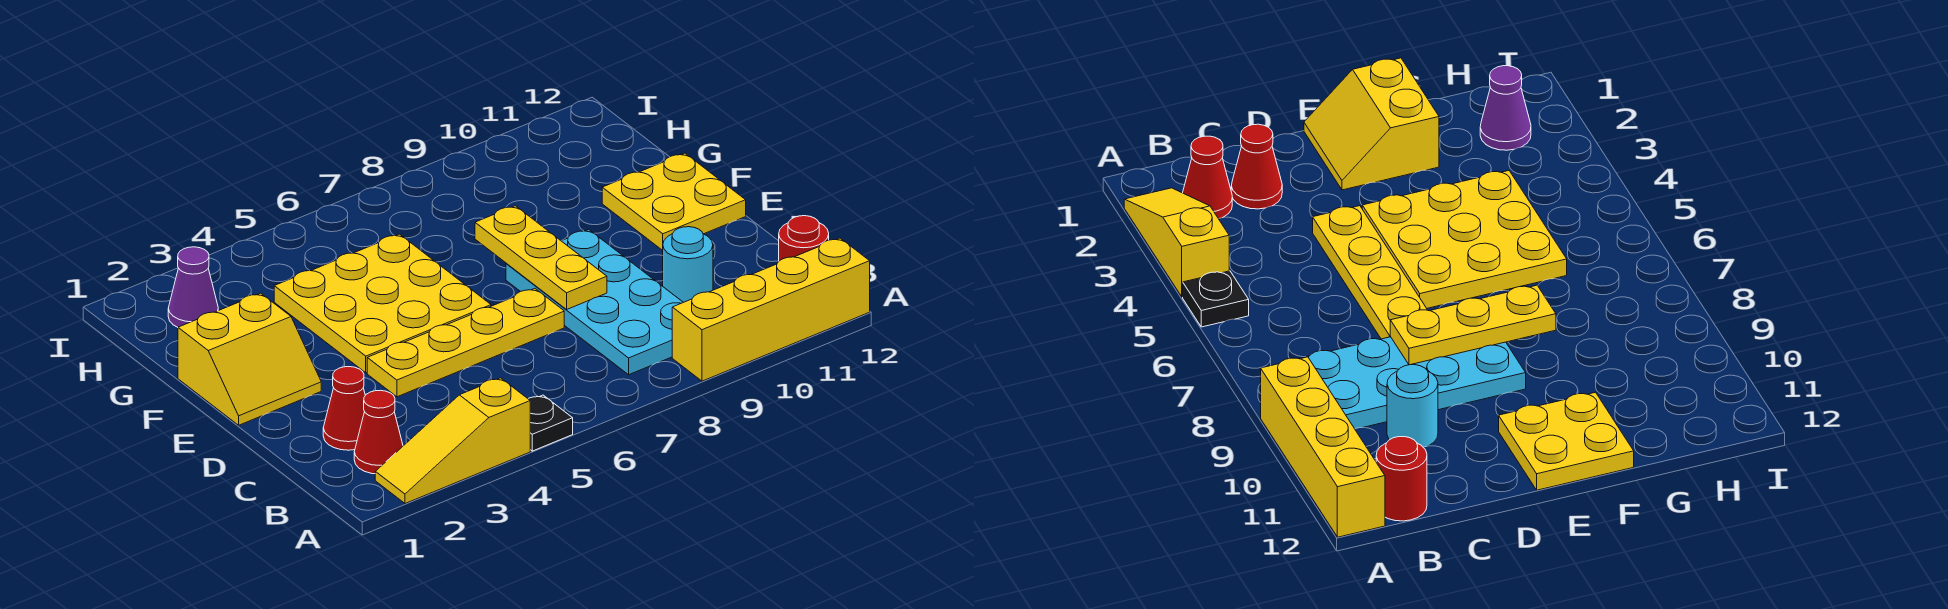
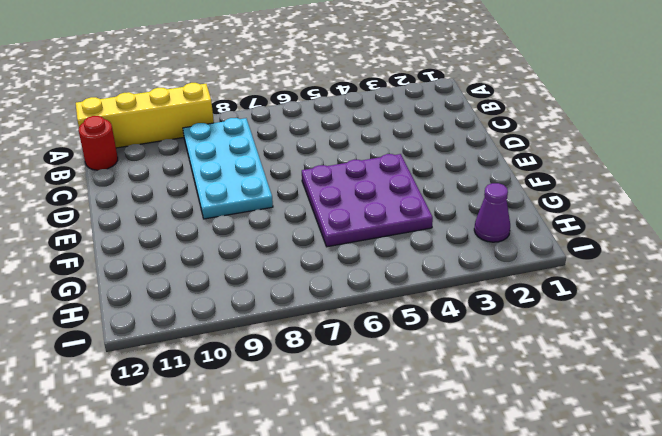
purple plate E4:G6 level 1 -> yellow plate E4:G6 level 1
none -> yellow slope A2:A4 level 1 top 4
none -> black plate A5 level 1
none -> red cone B2 level 1

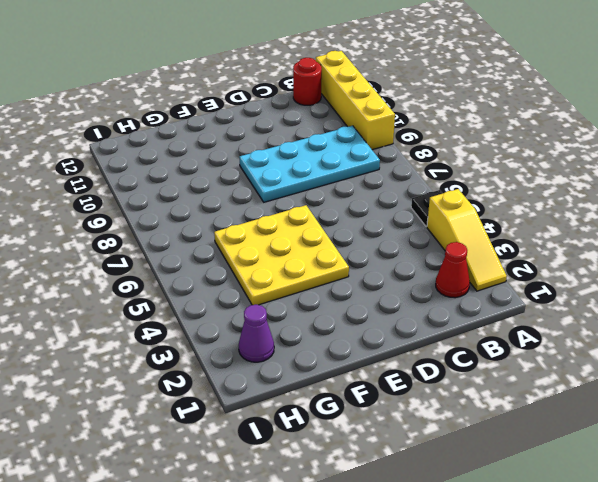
none -> red cone C2 level 1
none -> cyan round brick C10 level 1
none -> yellow plate D4:D7 level 1

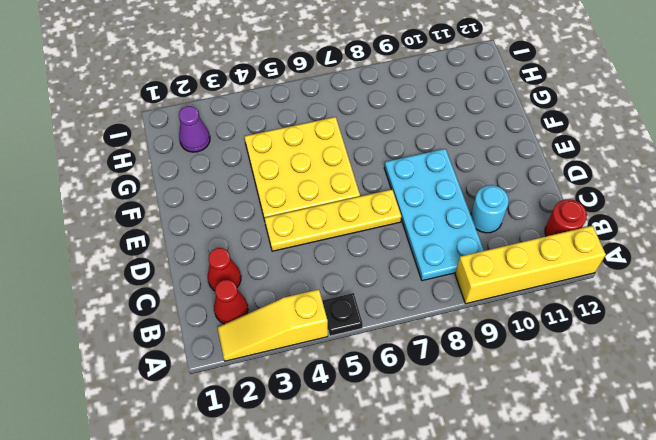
none -> yellow slope E1:F2 level 1 top F
none -> yellow plate E11:F12 level 1
none -> yellow plate D8:F8 level 2

